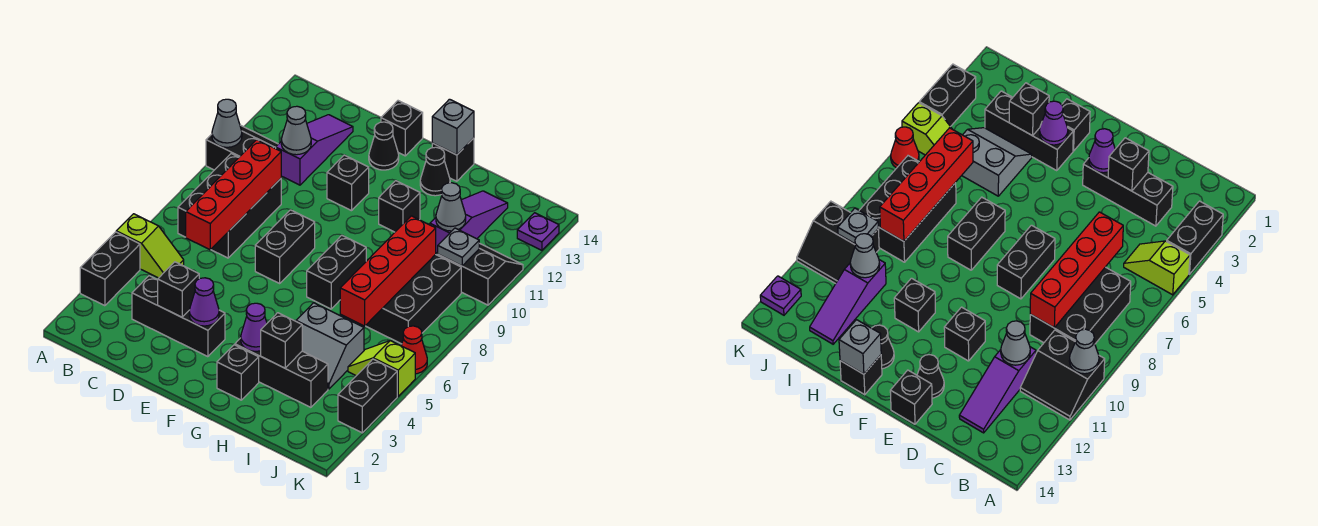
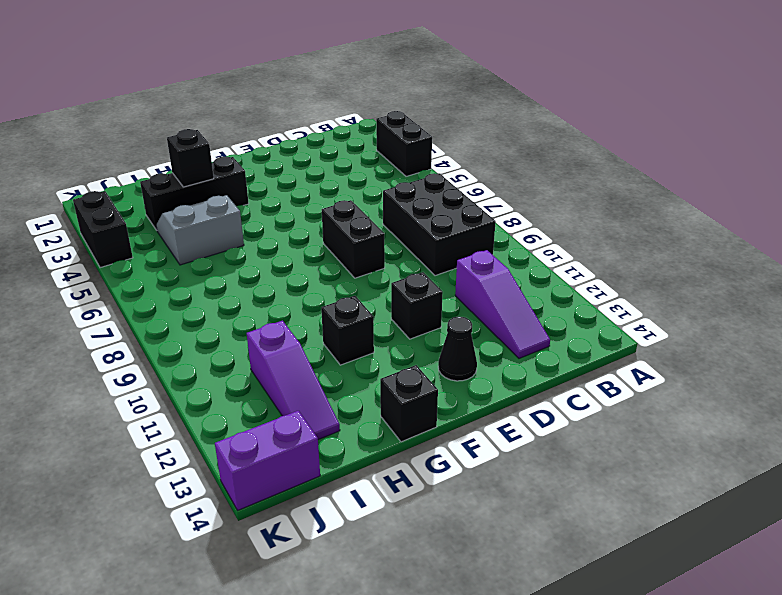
purple brick J14:K14 level 1 -> none
none -> lime slope A5:B5 level 1 top A
none -> black slope A10:B11 level 1 top 10
none -> black brick C3:E3 level 1
none -> black brick E14 level 1

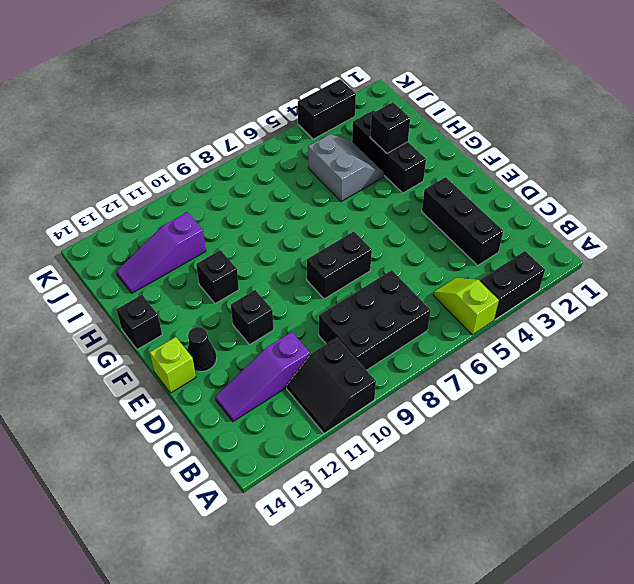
lime brick E14 level 1 -> black brick E14 level 1
none -> black brick G2 level 1
none -> black brick G7:G8 level 1
none -> black cone G13 level 1
none -> black brick I7:J9 level 1

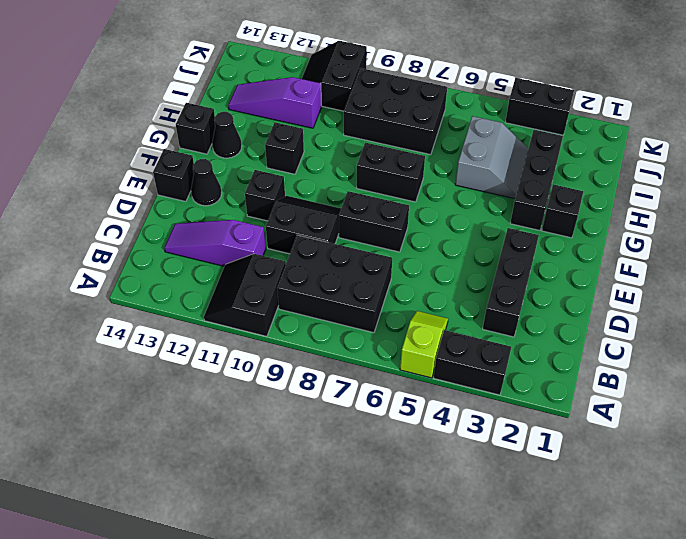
black slope D9:E10 level 1 top D -> none
none -> lime slope J5:K5 level 1 top K
none -> red cone K6 level 1
none -> purple plate K13 level 1
none -> grey cone A10 level 2

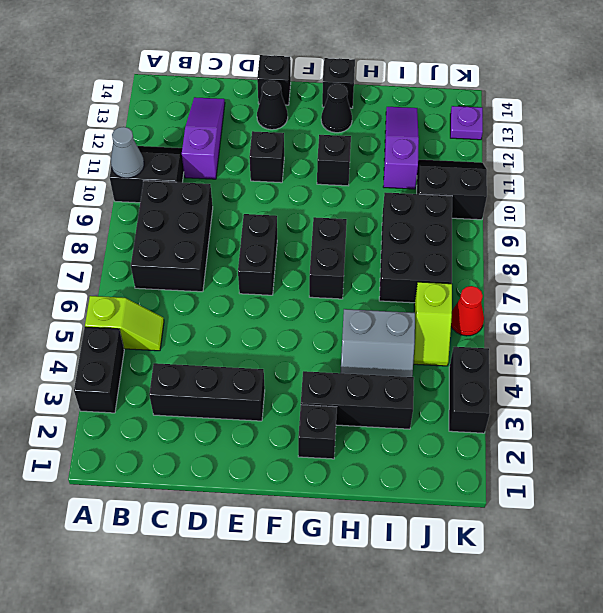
lime slope J5:J6 level 1 top 6 -> lime slope J5:K5 level 1 top K
none -> red brick C6:C9 level 2
none -> grey cone C11 level 2
none -> black brick D3 level 2
none -> purple cone E3 level 2

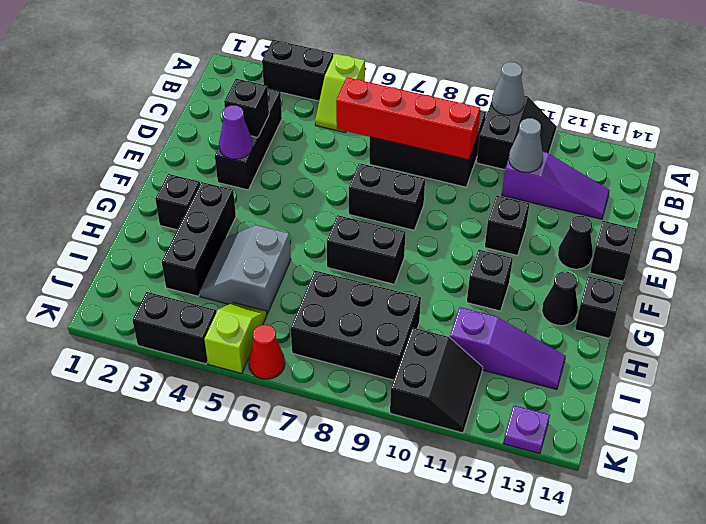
none -> purple cone G3 level 2
none -> grey brick G14 level 2
none -> black brick H3 level 2
none -> red brick I6:I9 level 2

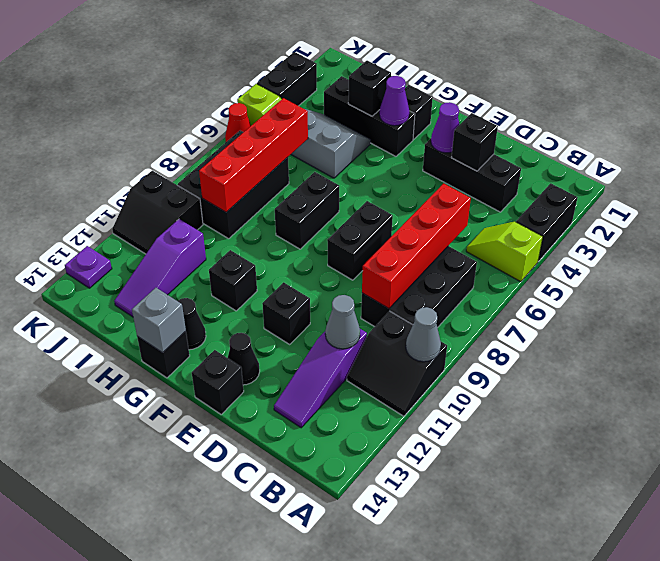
none -> grey cone I11 level 2
none -> grey plate J10 level 2

